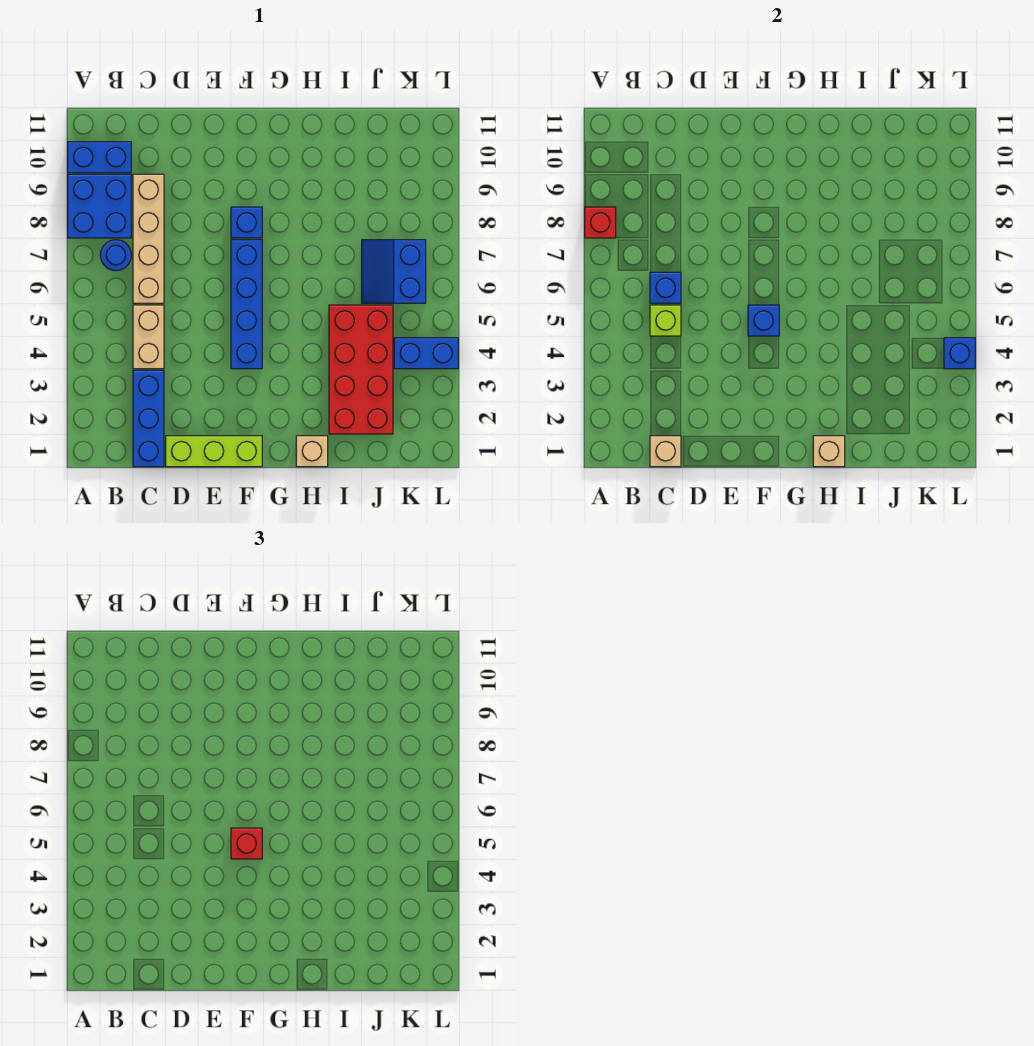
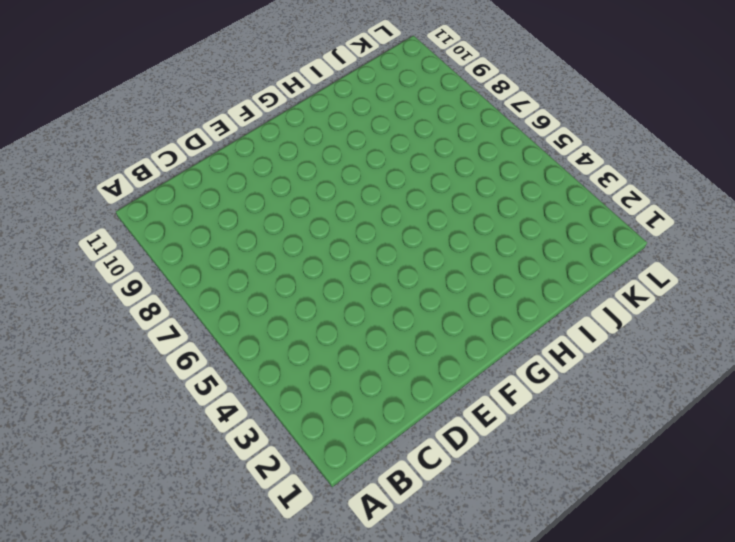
none -> blue brick A8:B9 level 1
none -> blue brick A10:B10 level 1
none -> blue round brick B7 level 1

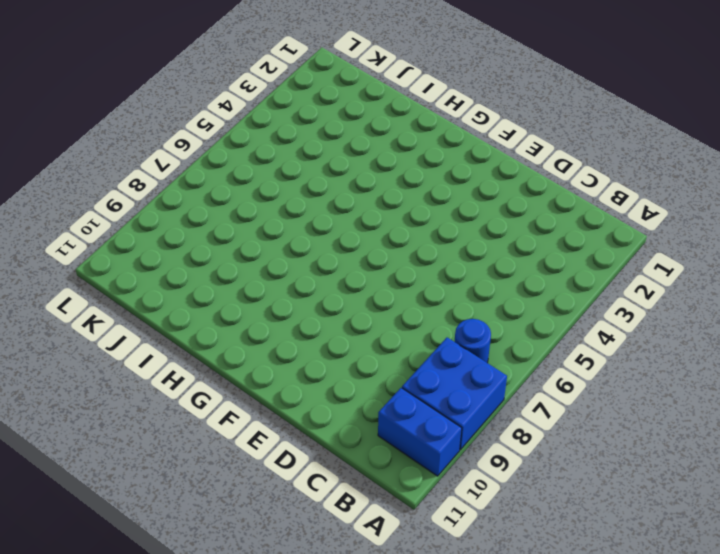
none -> blue brick C1:C3 level 1
none -> tan brick C4:C5 level 1
none -> tan brick C6:C9 level 1

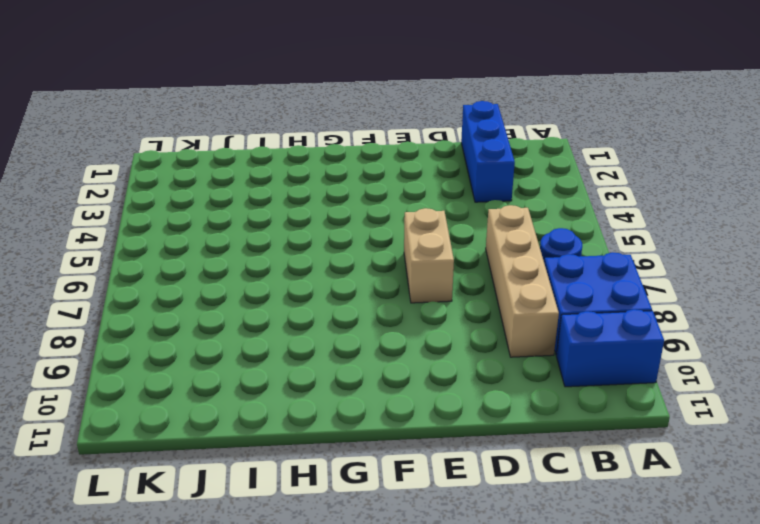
tan brick E6:E7 level 1 -> tan brick C4:C5 level 1
none -> lime brick D1:F1 level 1
none -> blue brick F4:F7 level 1
none -> blue brick F8 level 1

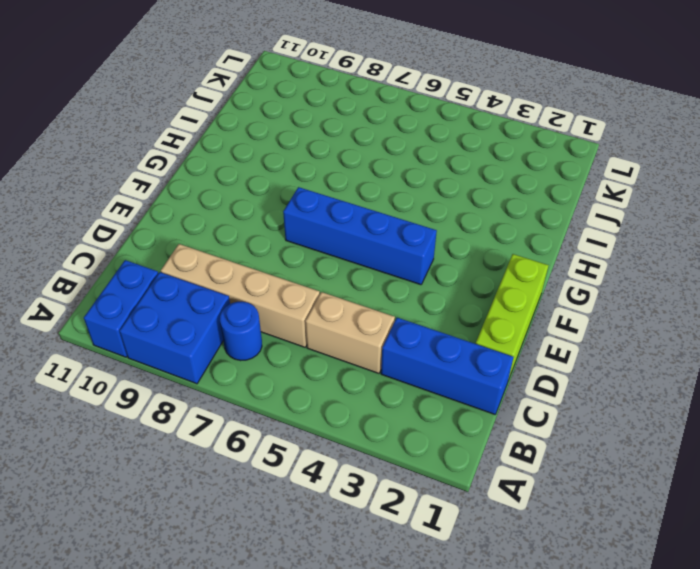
none -> blue brick F8 level 1
none -> tan brick H1 level 1
none -> red brick I2:J5 level 1

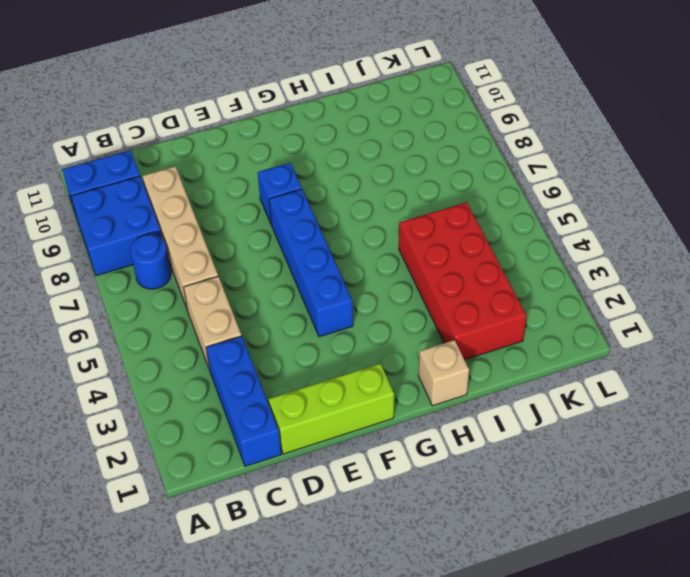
none -> blue slope J6:K7 level 1 top K
none -> blue brick K4:L4 level 1
none -> red brick A8 level 2

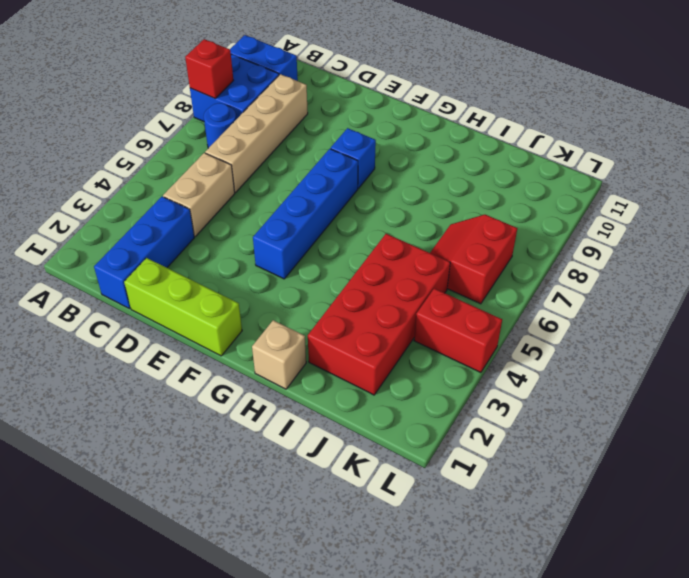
red slope J6:K7 level 1 top K -> blue slope J6:K7 level 1 top K
red brick K4:L4 level 1 -> blue brick K4:L4 level 1
none -> tan brick C1 level 2
none -> lime brick C5 level 2
none -> blue brick C6 level 2

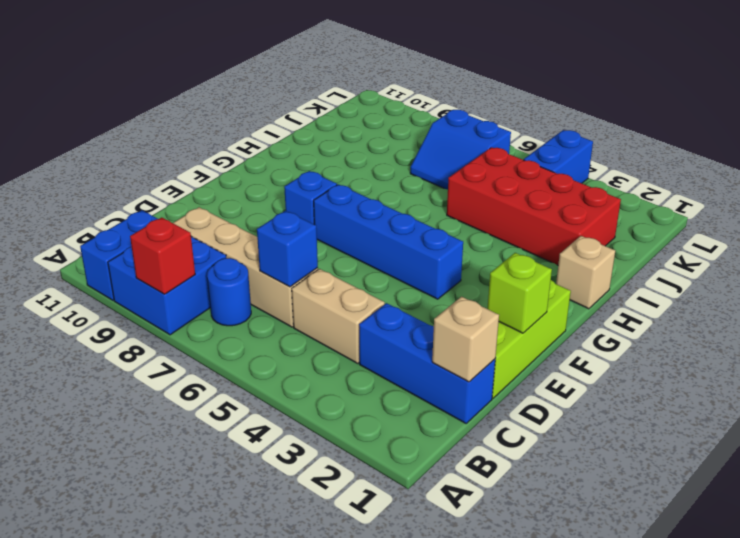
lime brick E1 level 2 -> lime brick C5 level 2
none -> blue brick F5 level 2
none -> tan brick H1 level 2
none -> blue brick L4 level 2

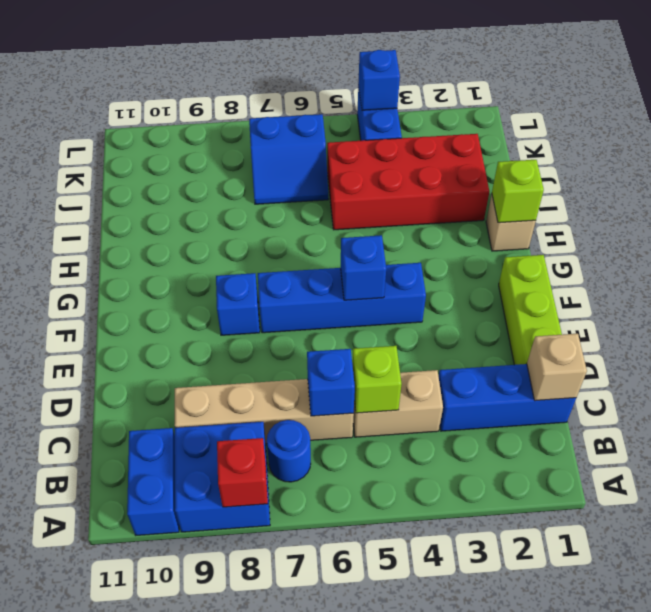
lime brick H1 level 2 -> tan brick H1 level 2
none -> red brick F5 level 3

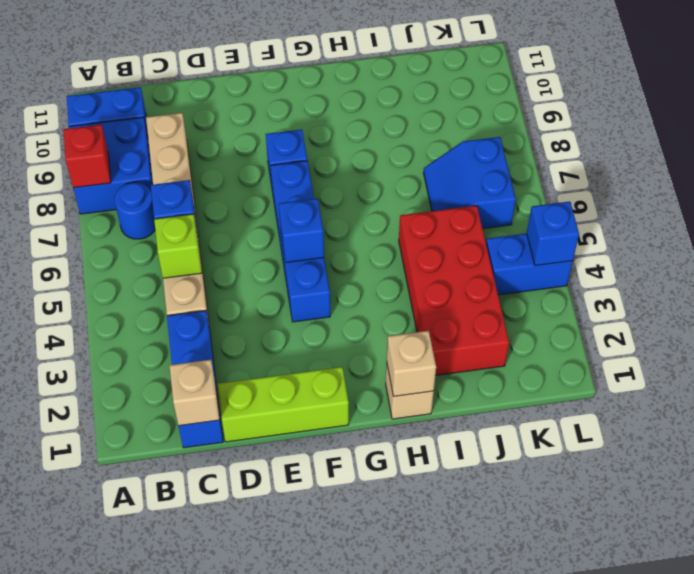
none -> red brick F5 level 3

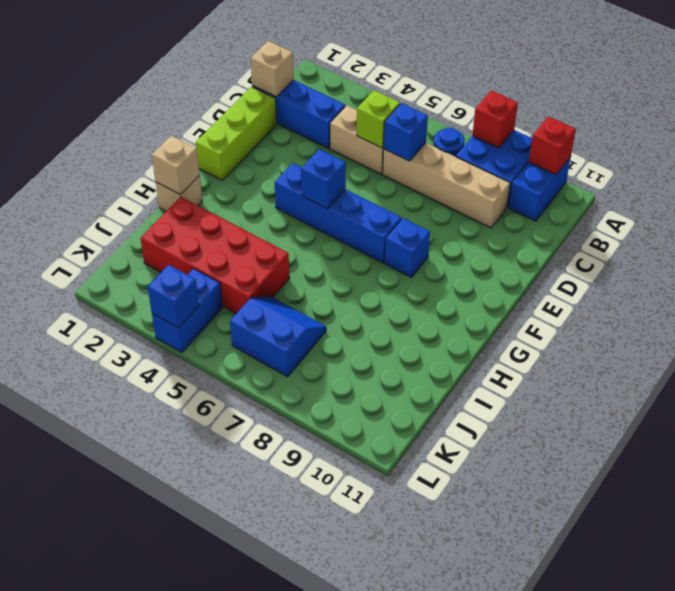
red brick A10 level 2 -> red brick F5 level 3

